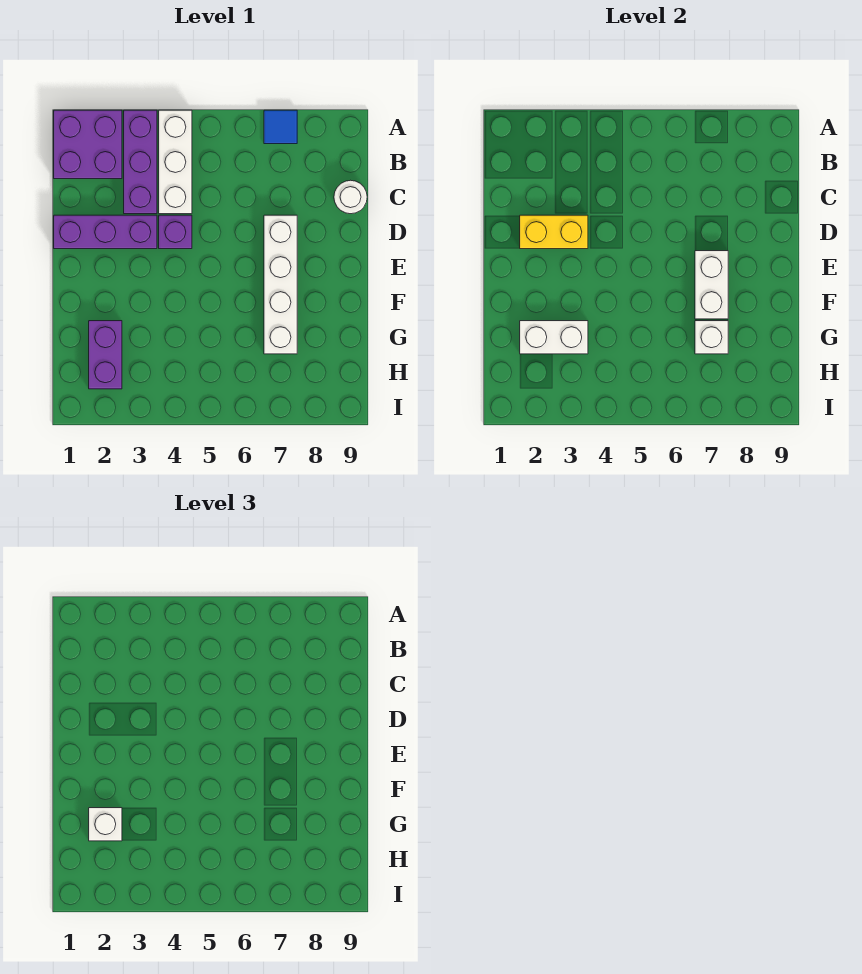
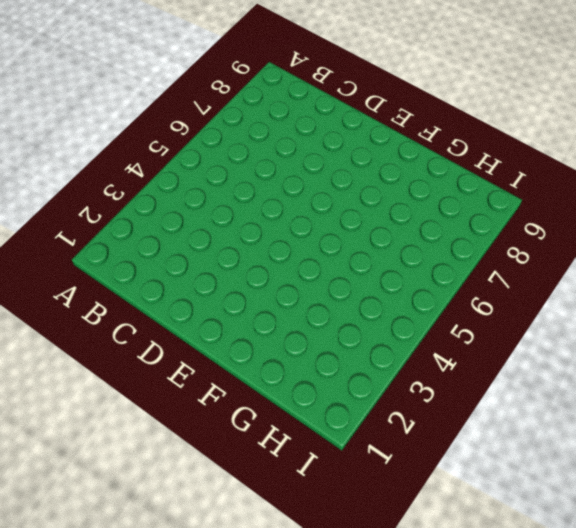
none -> purple brick A1:B2 level 1
none -> purple brick A3:C3 level 1
none -> white brick A4:C4 level 1

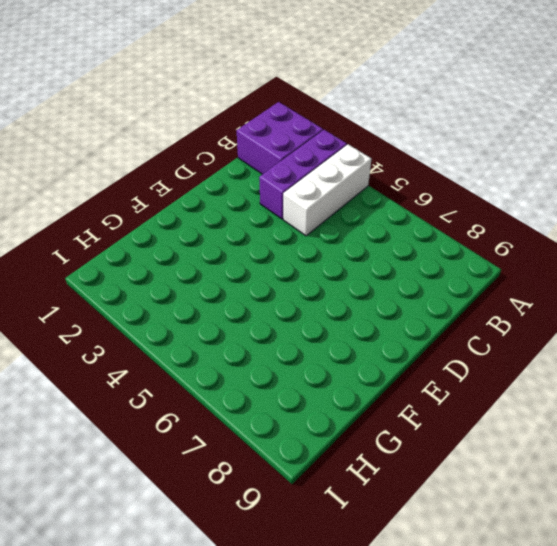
none -> blue tile A7 level 1
none -> white round brick C9 level 1
none -> purple brick D1:D3 level 1

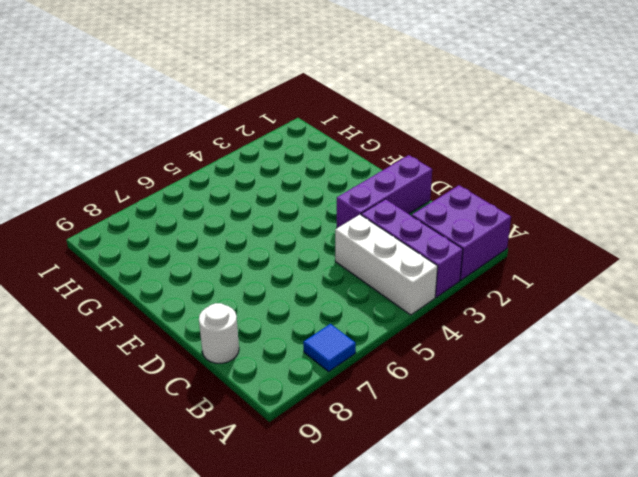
none -> purple brick D4 level 1
none -> white brick D7:G7 level 1
none -> purple brick G2:H2 level 1

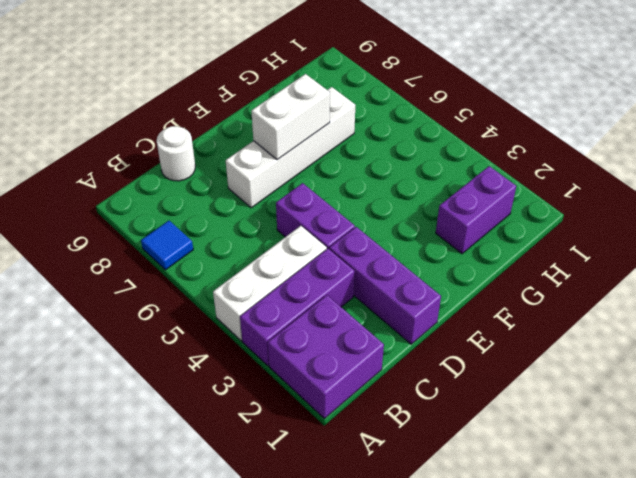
purple brick D4:D5 level 1 -> purple brick D4 level 1
none -> yellow brick D2:D3 level 2
none -> white brick G2:G3 level 2
none -> white brick G7 level 2

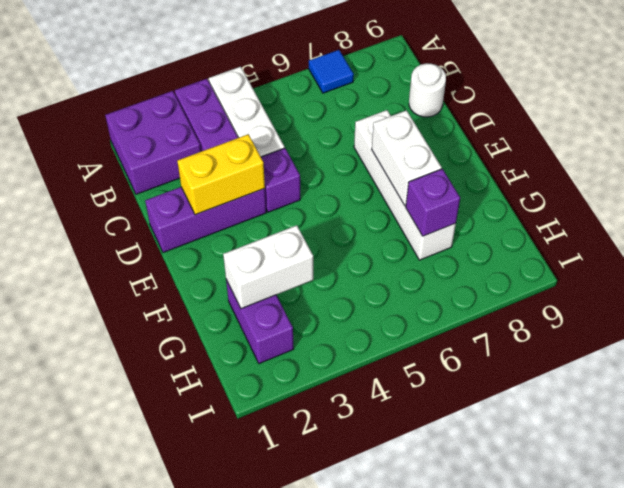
purple brick G7 level 2 -> white brick G7 level 2
none -> white brick G2 level 3

